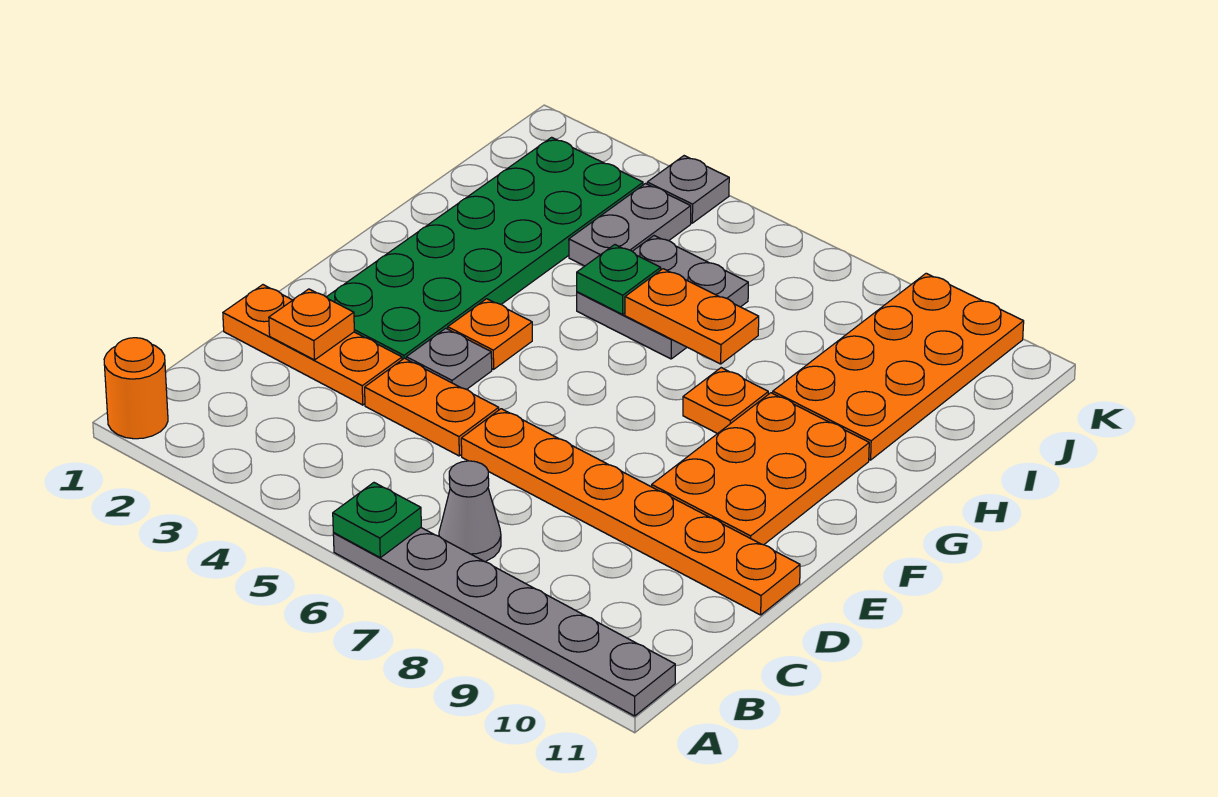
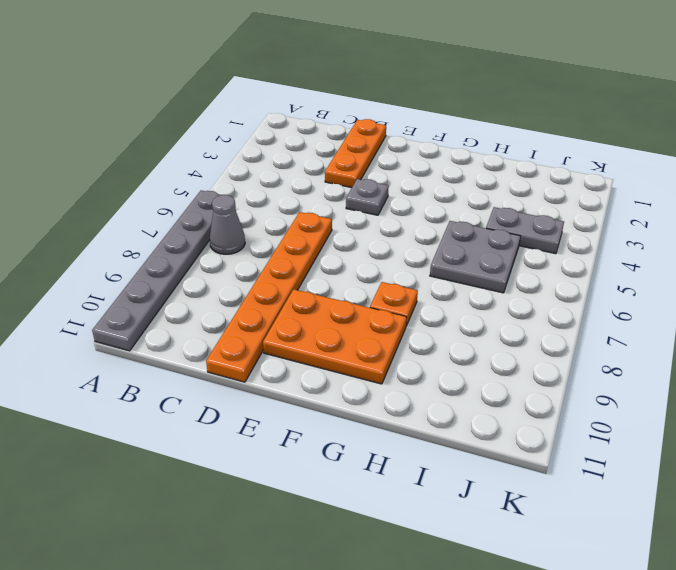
none -> orange round brick A1 level 1
none -> orange plate D4:D5 level 1
none -> green plate E2:J3 level 1

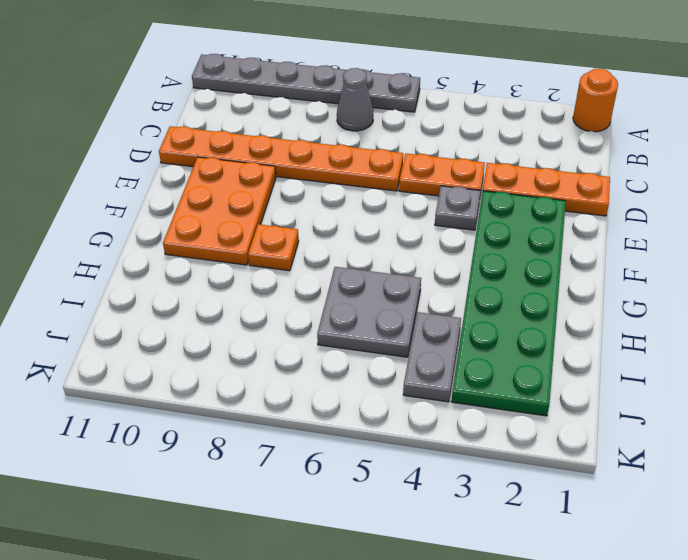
none -> orange plate F4 level 1
none -> orange plate H9:K10 level 1
none -> grey plate K4 level 1

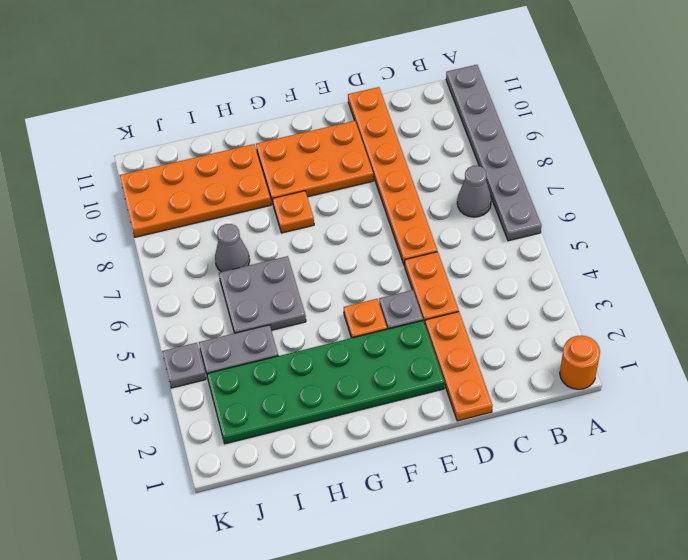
grey cone I7 level 1 -> none
none -> green plate A6 level 2
none -> orange plate D2 level 2
none -> green plate H5 level 2

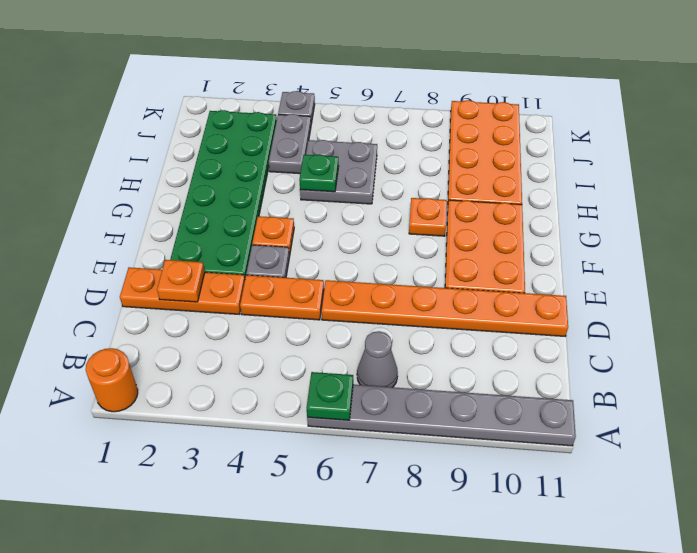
none -> orange plate H6:H7 level 2

